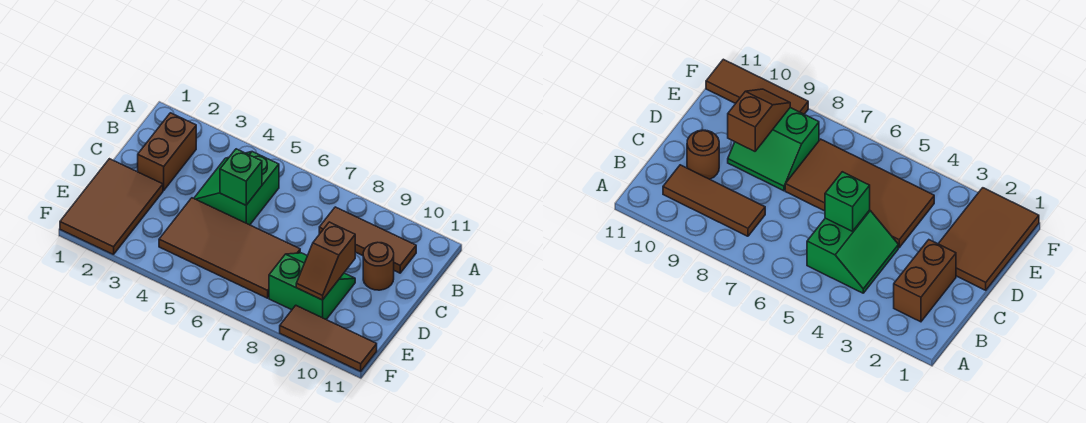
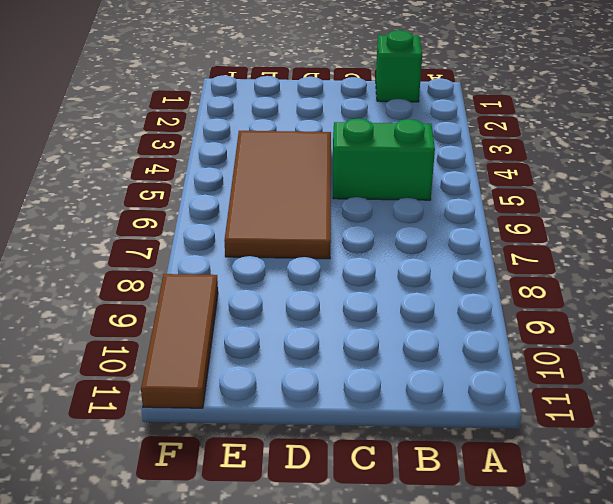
green brick B1 level 1 -> green brick C5 level 2
none -> brown brick B2:C2 level 1
none -> brown tile B8:B10 level 1

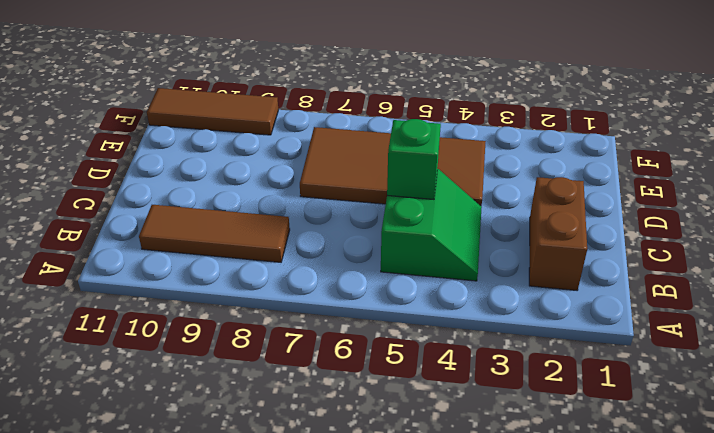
none -> brown round brick C10 level 1
none -> brown tile D1:F2 level 1

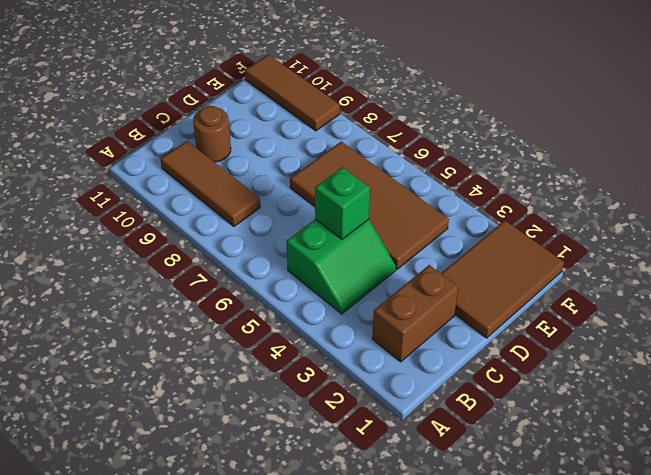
none -> green slope D8:E9 level 1 top E
none -> brown slope D9:E9 level 2 top D

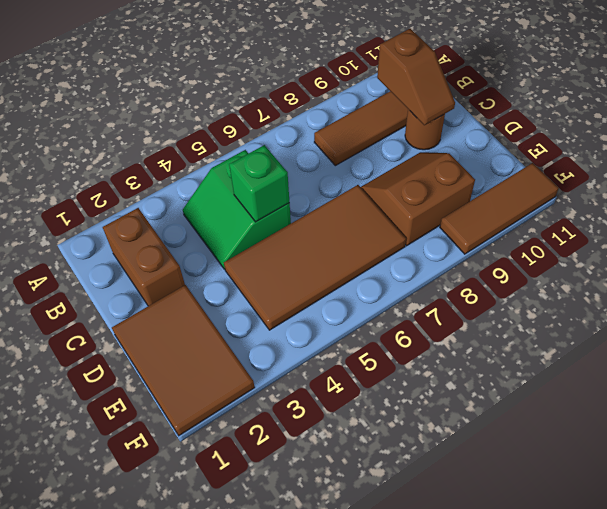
brown slope B10:C10 level 2 top B -> brown slope D9:E9 level 2 top D
brown slope D8:E9 level 1 top E -> green slope D8:E9 level 1 top E

